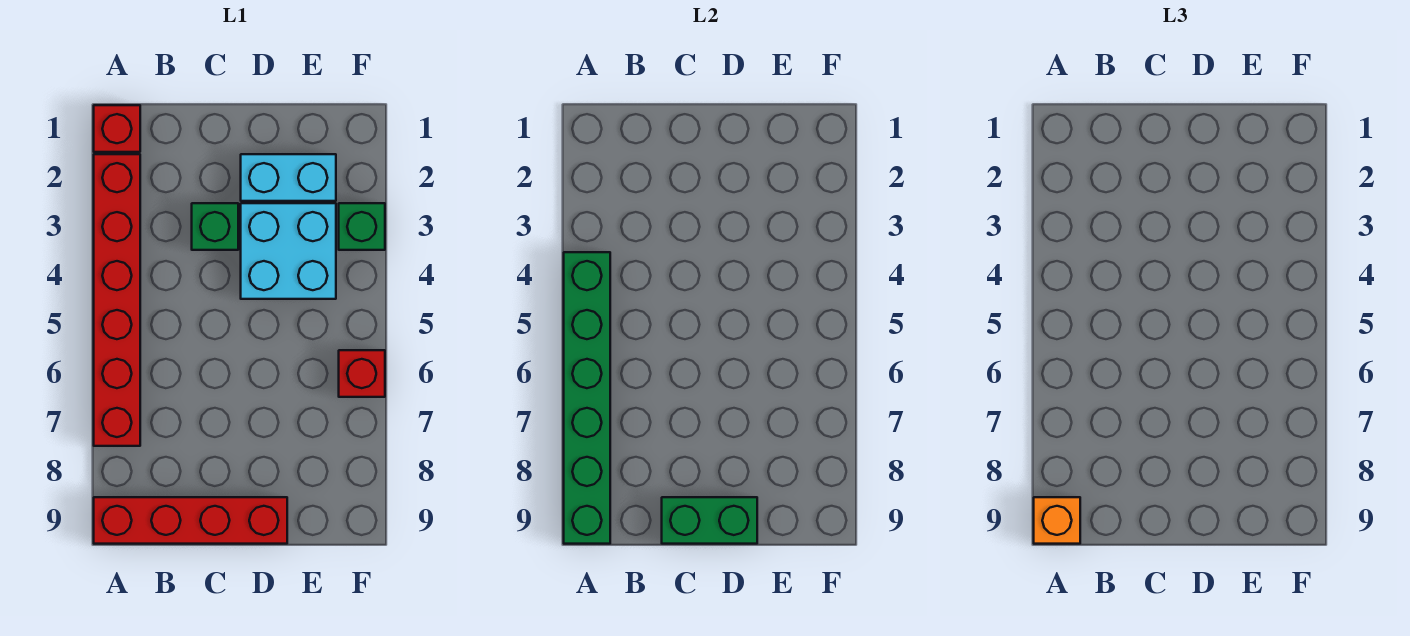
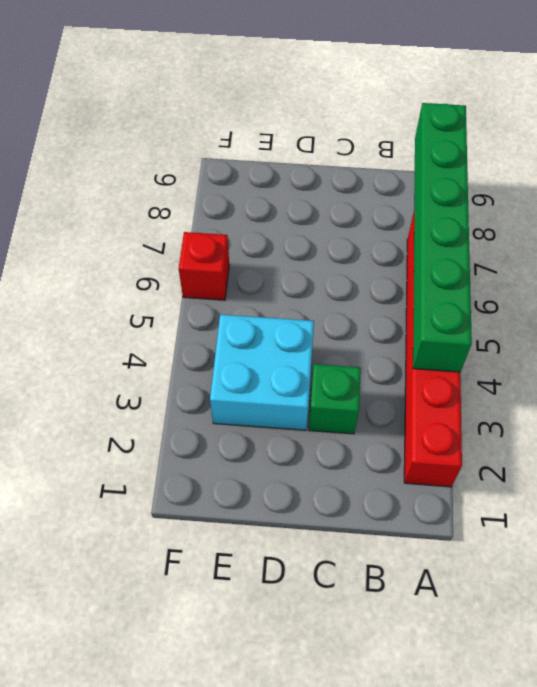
none -> red brick A1 level 1
none -> red brick A9:D9 level 1

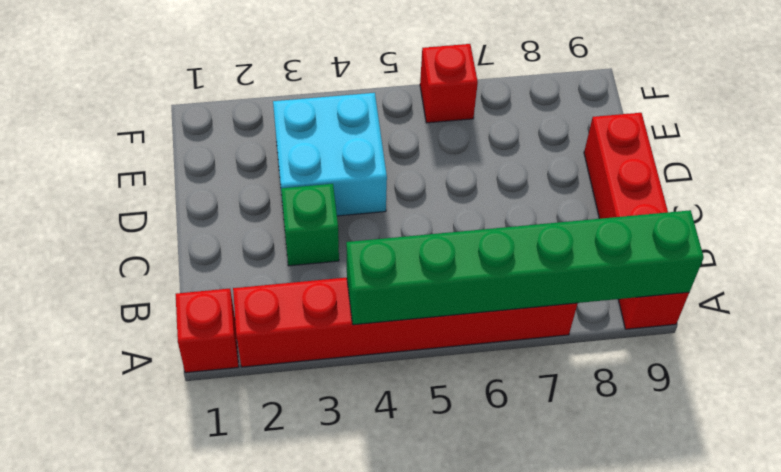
none -> cyan brick D2:E2 level 1
none -> green brick F3 level 1

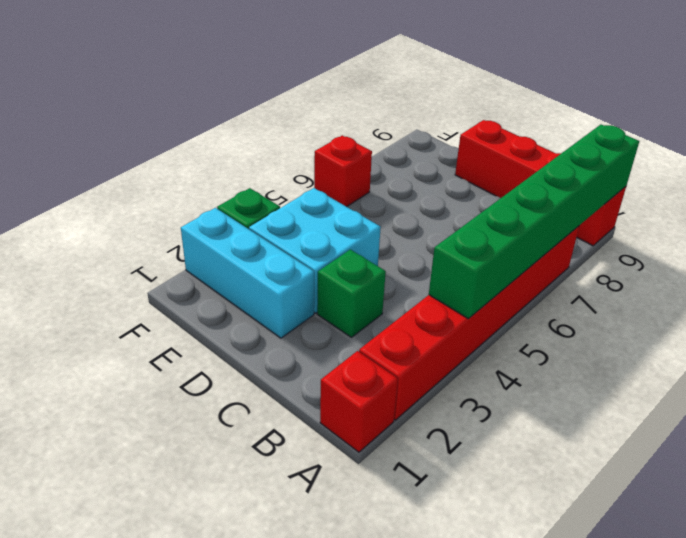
cyan brick D2:F2 level 1 -> cyan brick D2:E2 level 1
none -> green brick C9:D9 level 2
none -> orange brick A9 level 3

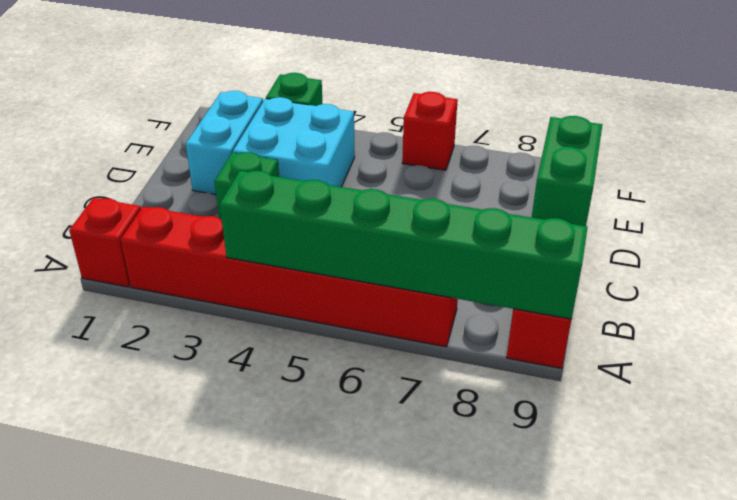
none -> orange brick A9 level 3

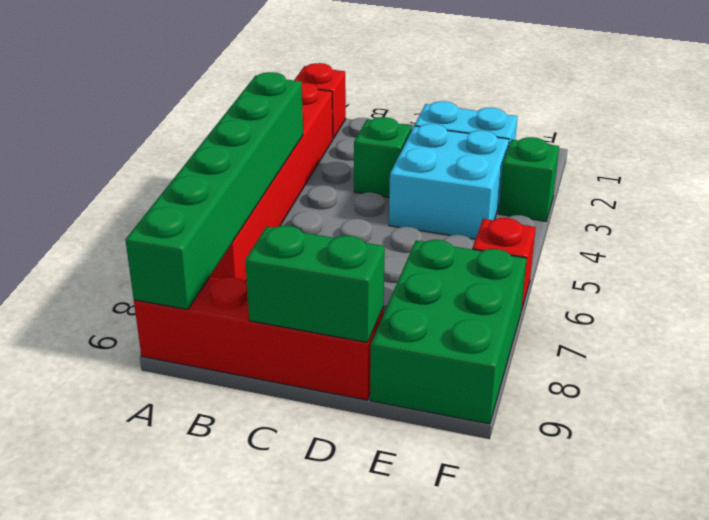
green brick E7:F9 level 1 -> none
none -> orange brick A9 level 3

